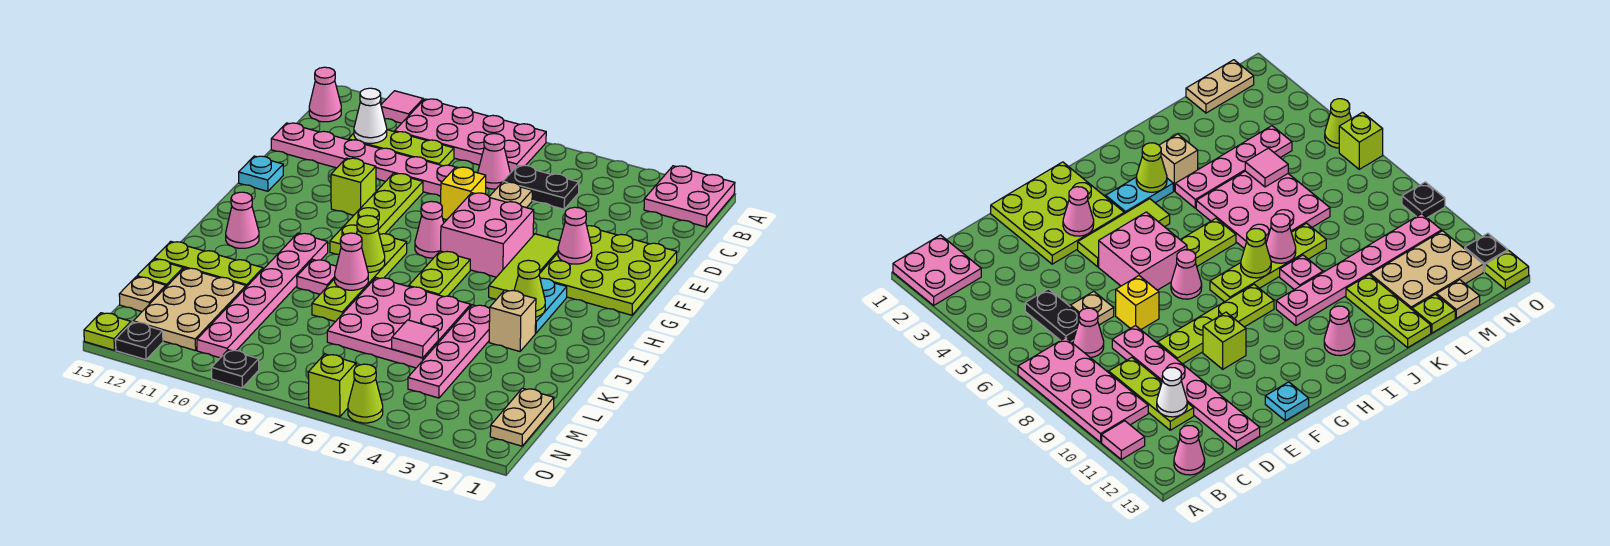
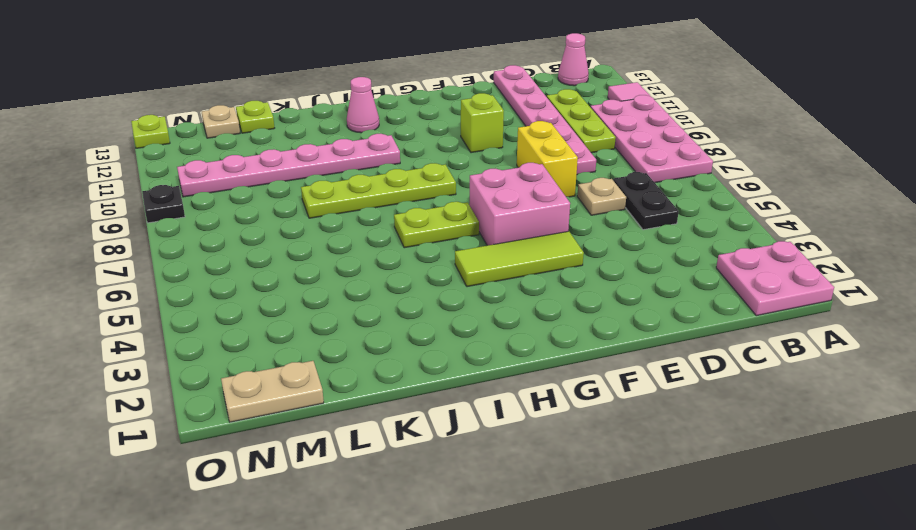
yellow brick E7:E8 level 1 -> yellow brick E7 level 1
none -> pink cone C7 level 1
none -> lime plate E1:G3 level 1
none -> lime plate E9:H9 level 1
none -> cyan plate F13 level 1

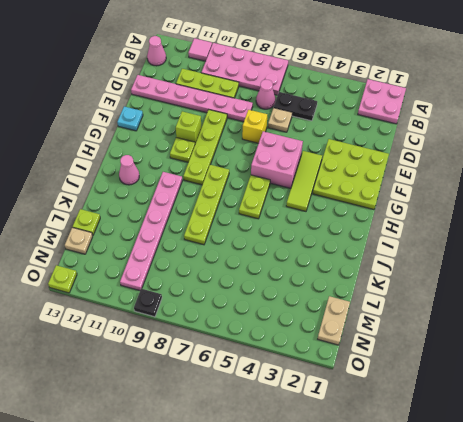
lime plate G10 level 1 -> none
none -> pink cone G7 level 1
none -> cyan plate H3:I3 level 1
none -> tan brick J3 level 1
none -> pink plate J4:M4 level 1

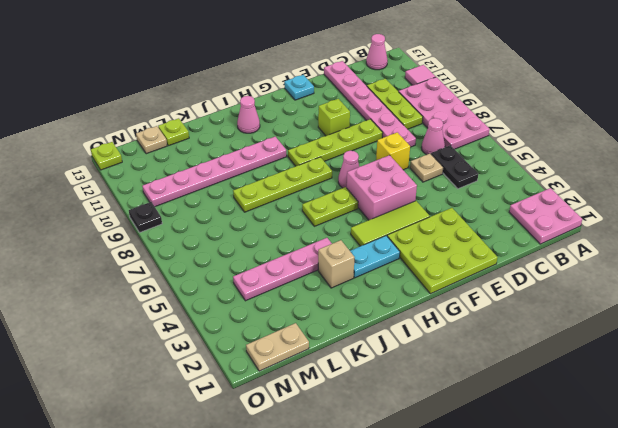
none -> pink plate J5:L7 level 1
none -> pink plate J9 level 1
none -> lime plate K11:K13 level 1
none -> tan plate L11:N12 level 1

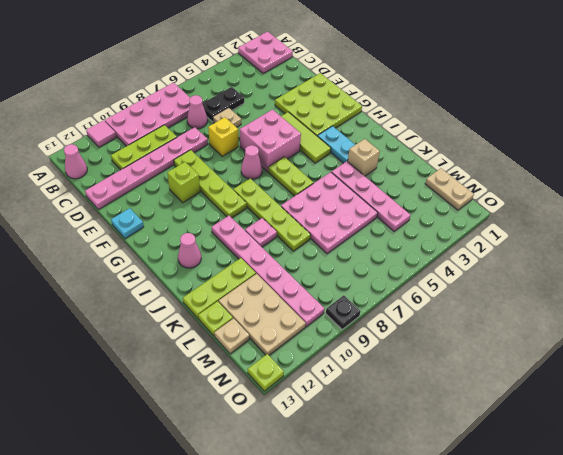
none -> lime cone O5 level 1
none -> lime brick O6 level 1
none -> black plate O12 level 1
none -> white cone C11 level 2

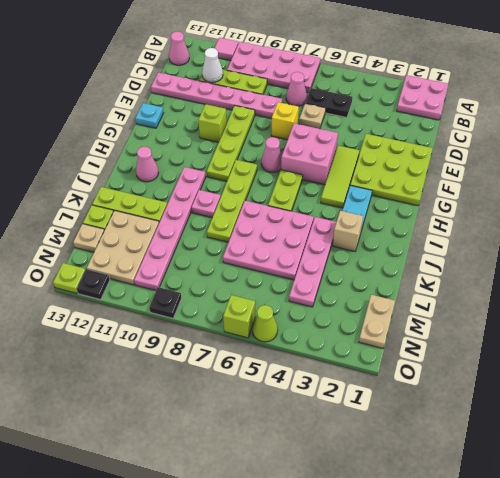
none -> pink cone F3 level 2
none -> lime cone I3 level 2
none -> lime cone I8 level 2
none -> pink cone J8 level 2

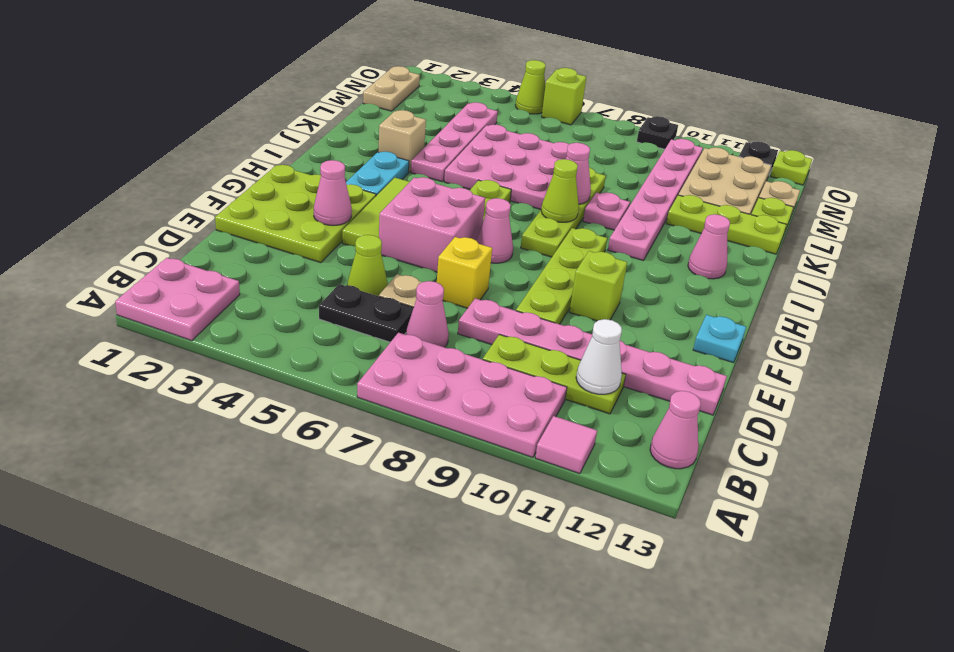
lime cone D5 level 1 -> lime cone I3 level 2
none -> pink tile L5 level 2

